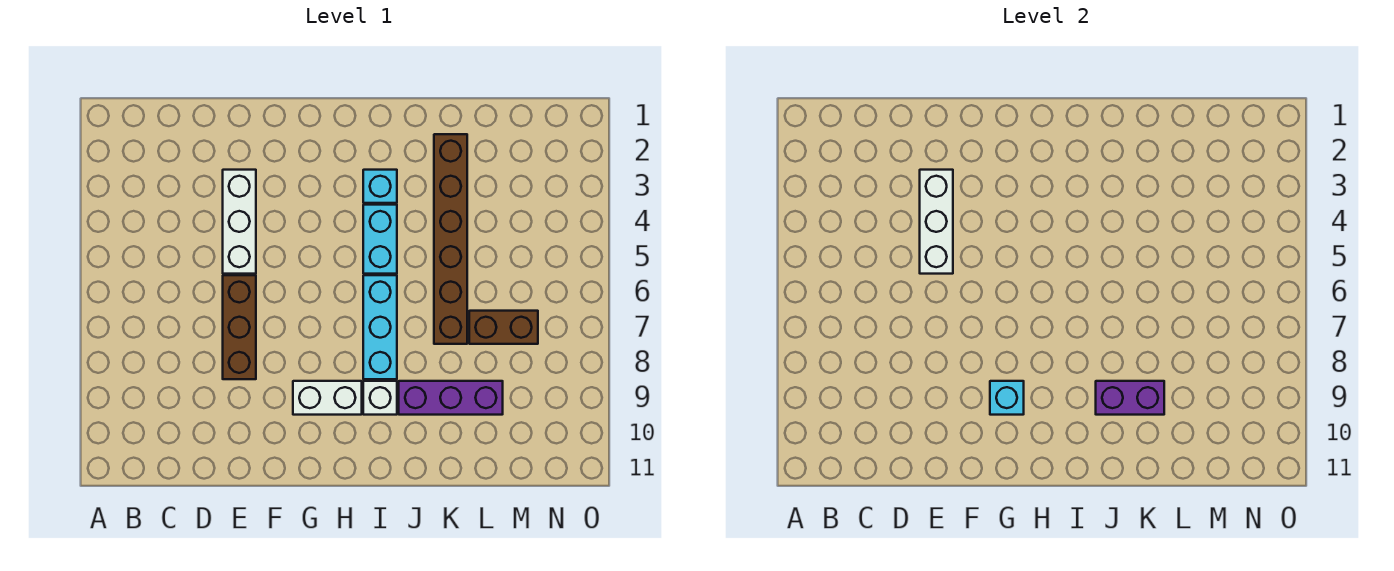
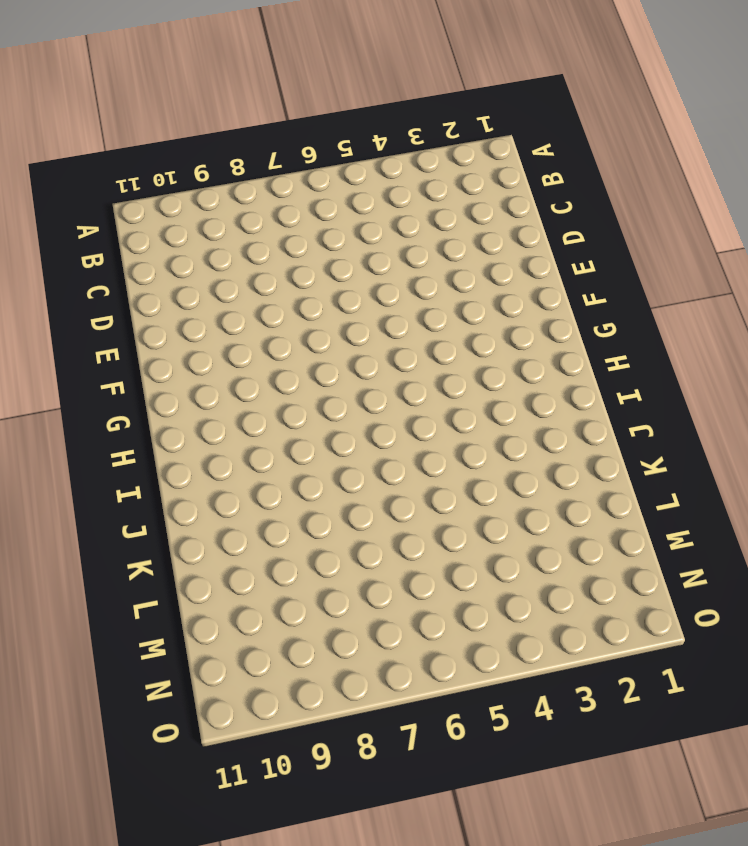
none -> white brick E3:E5 level 1
none -> brown brick E6:E8 level 1
none -> white brick G9:H9 level 1

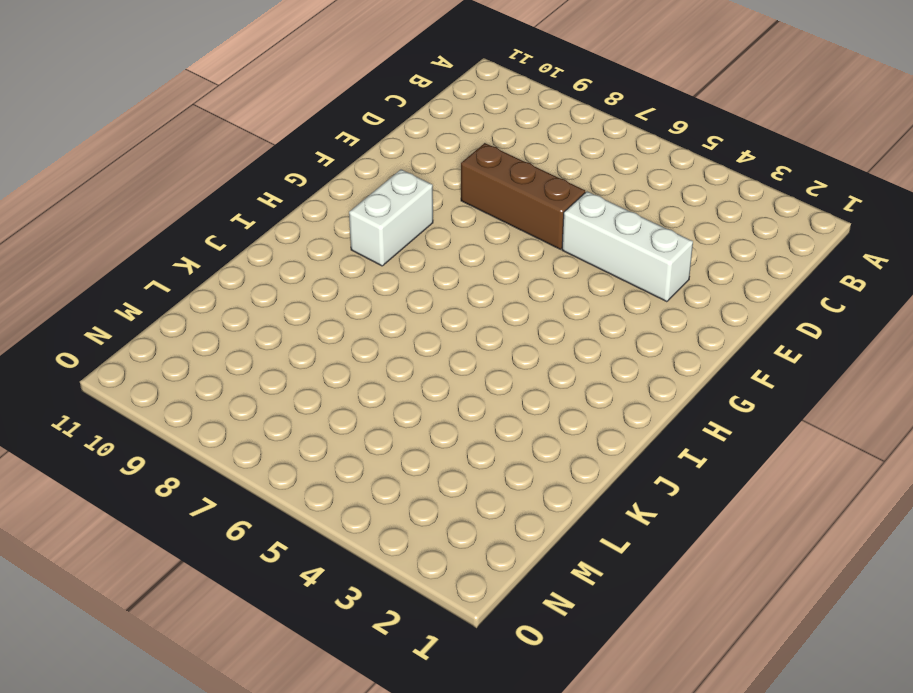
none -> cyan brick I3 level 1
none -> cyan brick I4:I5 level 1
none -> cyan brick I6:I8 level 1

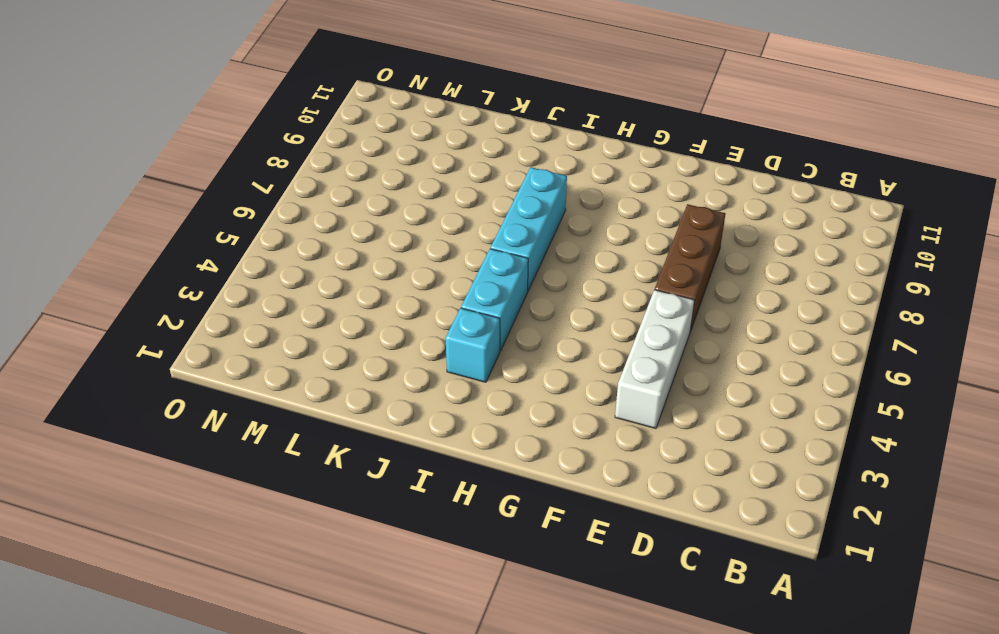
none -> white brick G9:H9 level 1
none -> white brick I9 level 1
none -> purple brick J9:L9 level 1

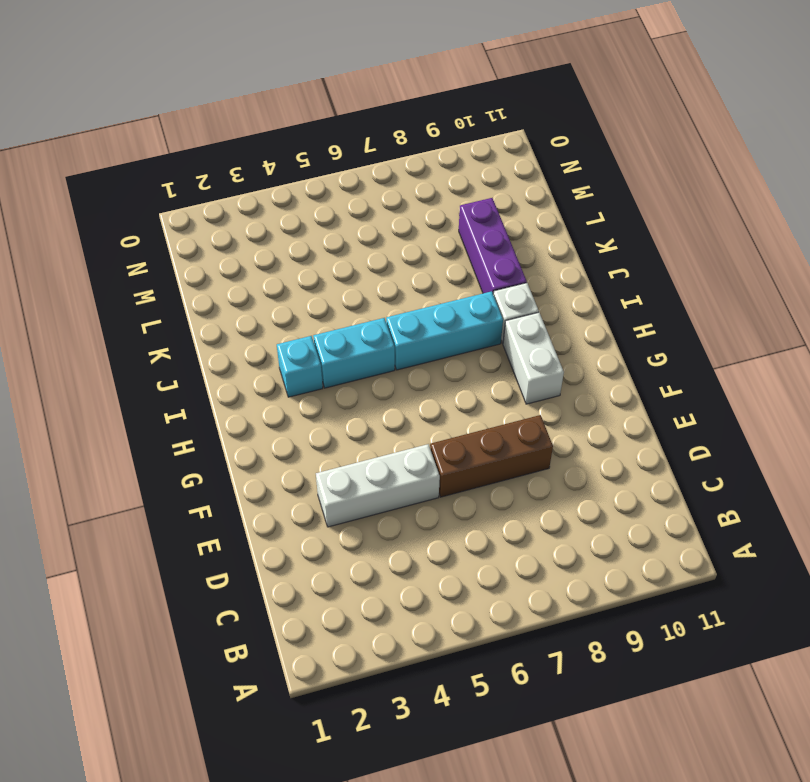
none -> brown brick K2:K7 level 1
none -> brown brick L7:M7 level 1
none -> white brick E3:E5 level 2

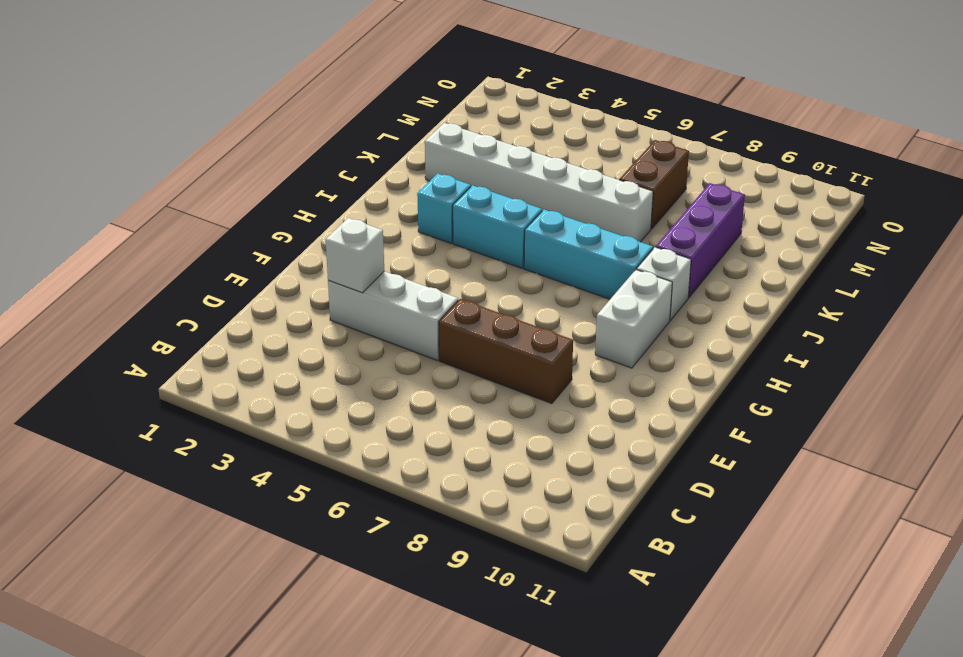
white brick E3 level 2 -> white brick E3:E5 level 2
white brick K2:K7 level 1 -> brown brick K2:K7 level 1
none -> cyan brick G9 level 2
none -> purple brick J9:K9 level 2

